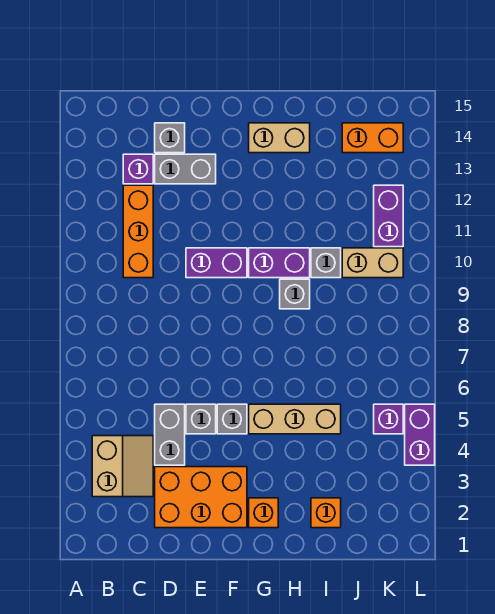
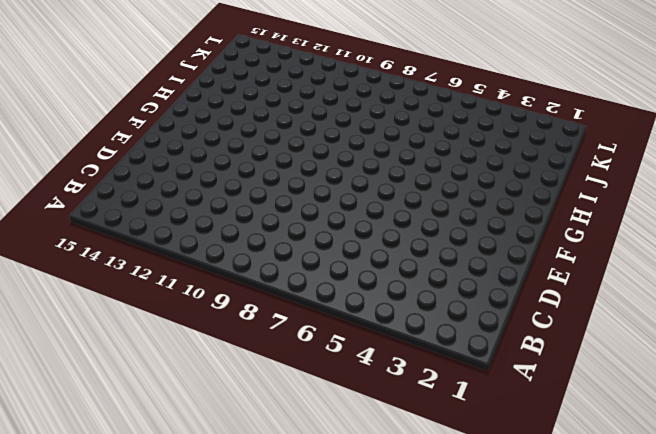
none -> tan slope B3:C4 level 1 top B
none -> orange brick C10:C12 level 1
none -> purple brick C13 level 1

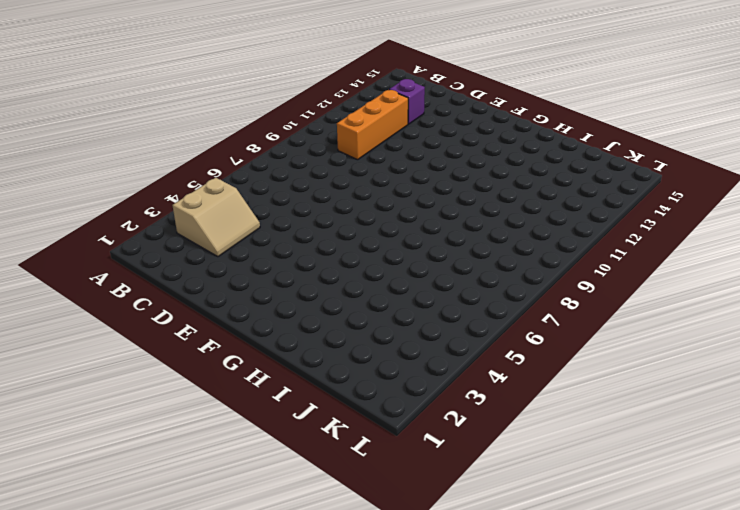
none -> orange brick D2:F3 level 1
none -> grey brick D4:D5 level 1
none -> grey brick D13:E13 level 1

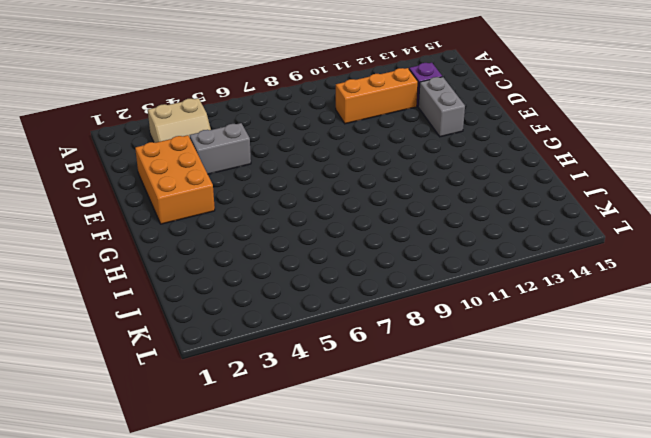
none -> grey brick D14 level 1
none -> grey brick E5 level 1
none -> purple brick E10:F10 level 1

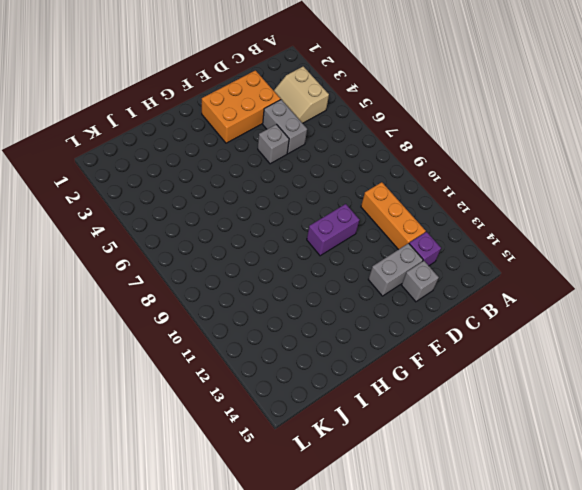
none -> grey brick F5 level 1
none -> orange brick G2 level 1
none -> tan brick G5:I5 level 1

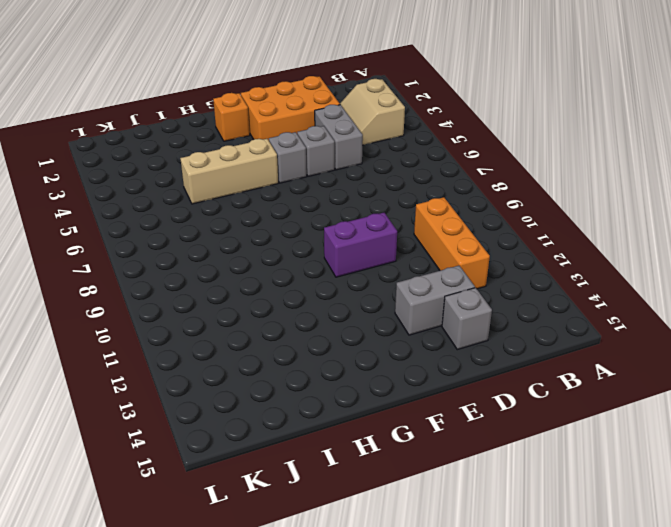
none -> purple brick C13 level 1
none -> purple brick G10:H10 level 1
none -> tan brick G14:H14 level 1

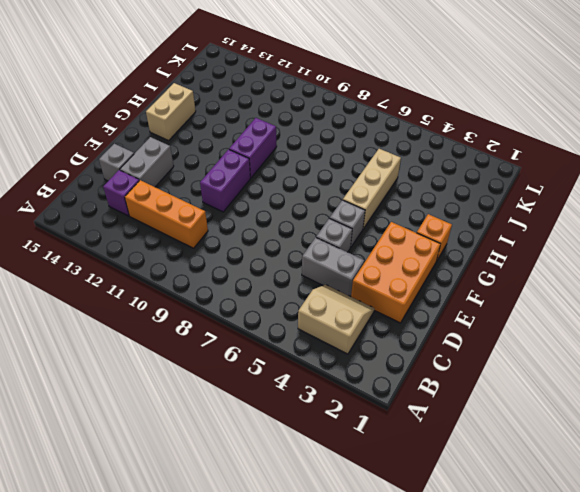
none -> grey brick H9 level 1
none -> orange brick I2 level 1
none -> grey brick I10 level 1

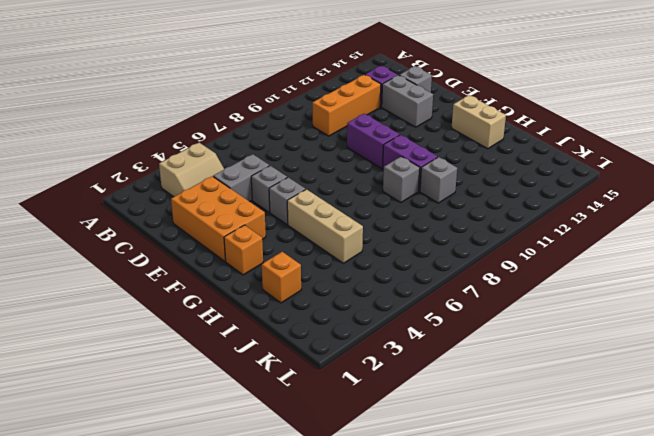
none -> tan brick J10:K10 level 1
none -> orange brick J14:K14 level 1
none -> purple brick K5 level 1

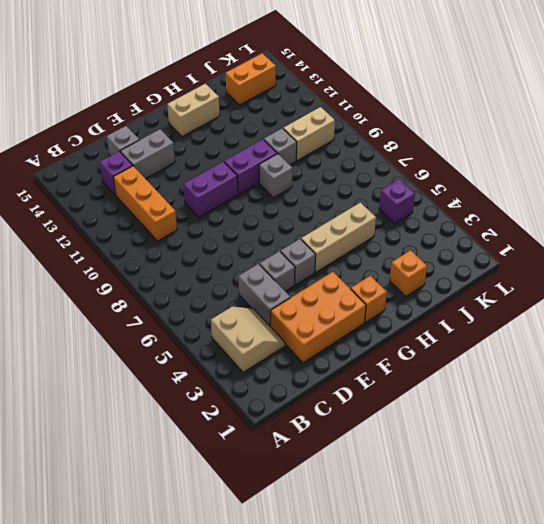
none -> purple brick K11:K12 level 1
none -> purple brick L4:L5 level 1

